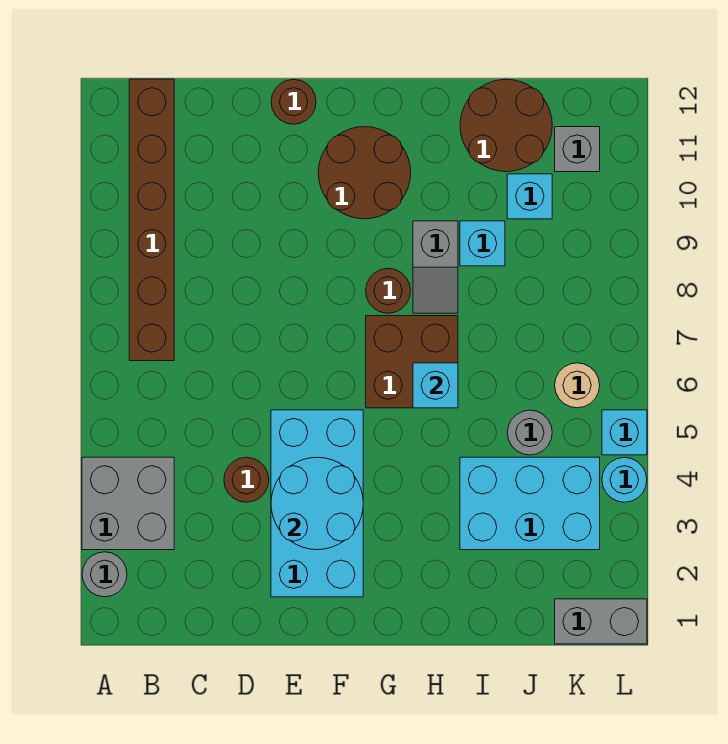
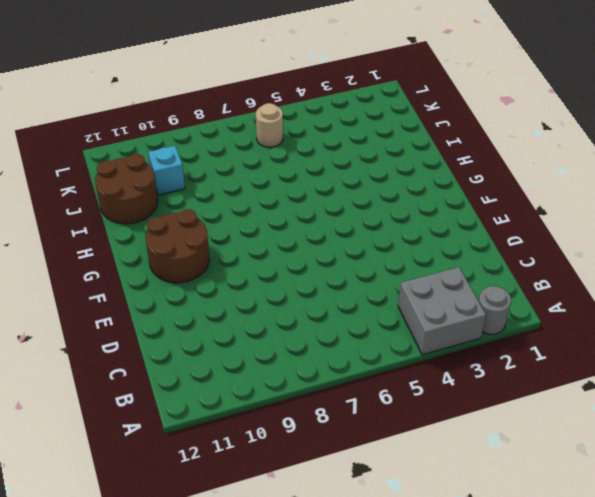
none -> brown brick B7:B12 level 1
none -> brown round brick D4 level 1
none -> cyan brick E2:F5 level 1

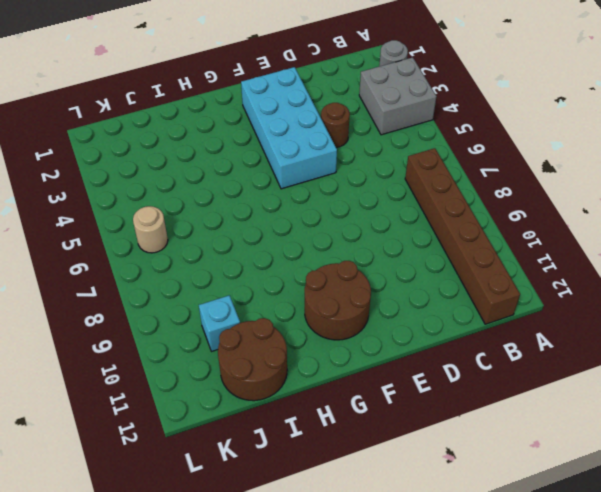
none -> brown round brick E12 level 1
none -> brown brick G6:H7 level 1
none -> brown round brick G8 level 1

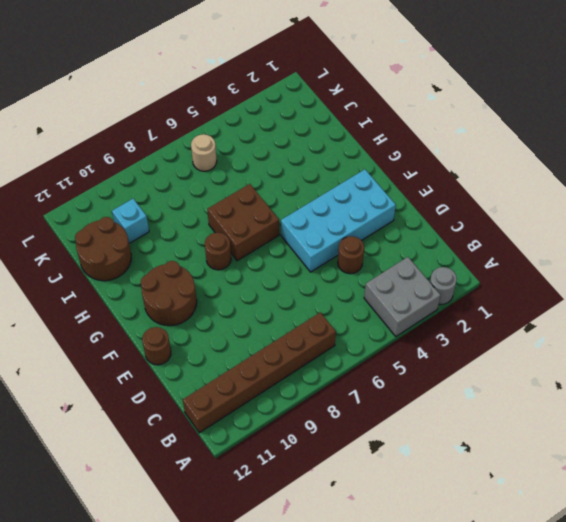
none -> grey slope H8:H9 level 1 top 9
none -> cyan brick I3:K4 level 1
none -> cyan brick I9 level 1

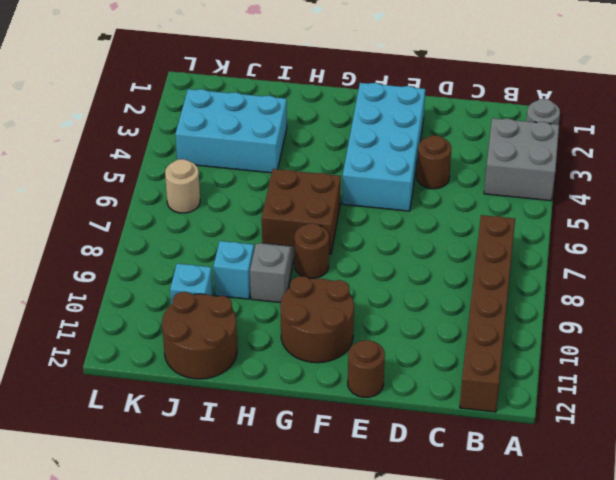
none -> grey round brick J5 level 1
none -> grey brick K1:L1 level 1
none -> grey brick K11 level 1

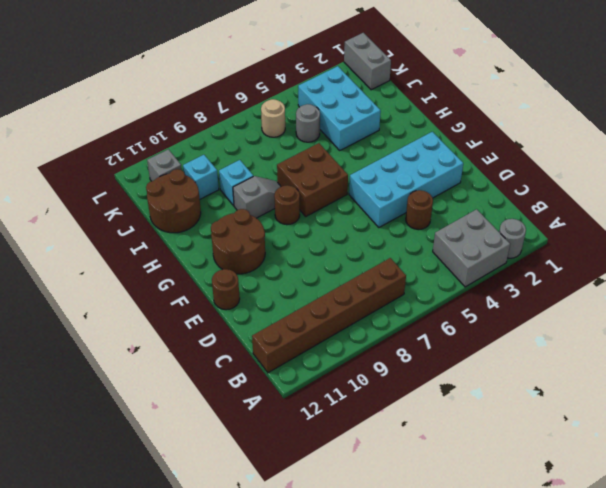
none -> cyan round brick L4 level 1
none -> cyan brick L5 level 1
none -> cyan round brick E3:F4 level 2

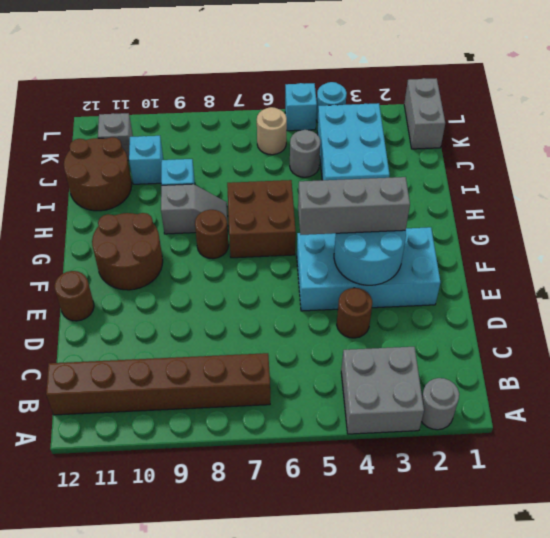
grey brick F3:F5 level 3 -> none
none -> cyan brick H6 level 2

